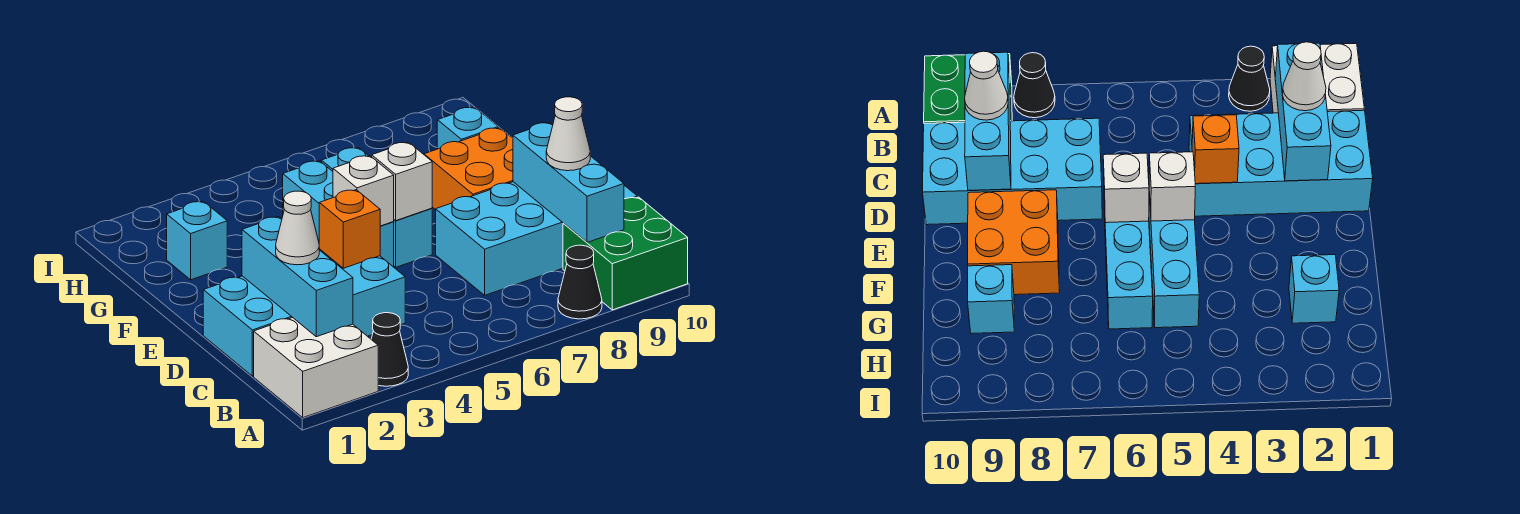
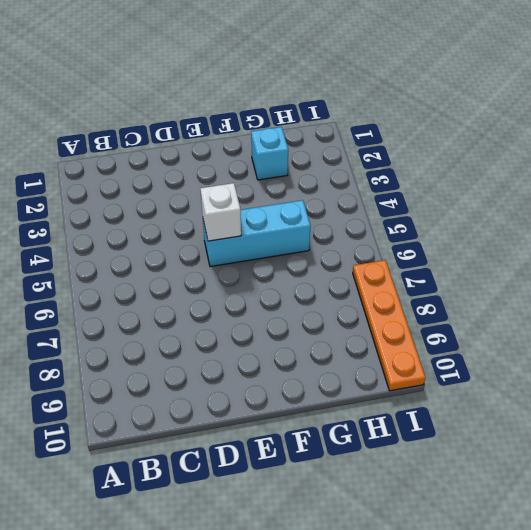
orange plate I7:I10 level 1 -> none
none -> white brick A1:B2 level 1
none -> black cone A3 level 1
none -> black cone A8 level 1

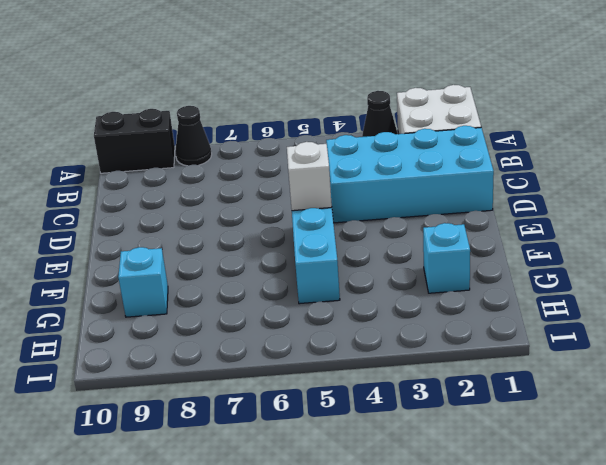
black brick A9:A10 level 1 -> green brick A9:B10 level 1
none -> cyan brick C7:D10 level 1
none -> cyan brick E6:G6 level 1
none -> orange brick E8:F9 level 1

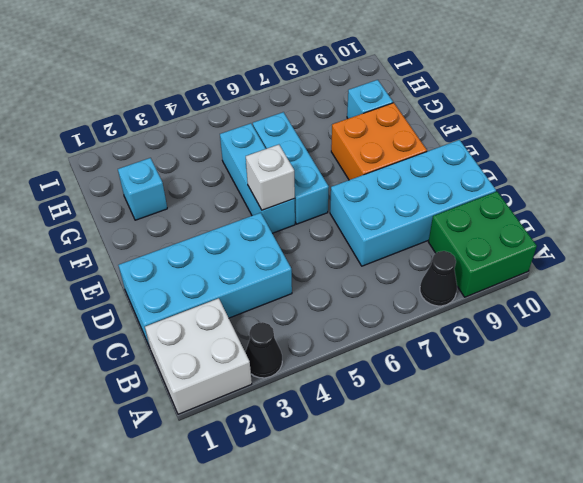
none -> cyan brick B2:D2 level 2
none -> cyan brick B9:D9 level 2
none -> orange brick D4 level 2

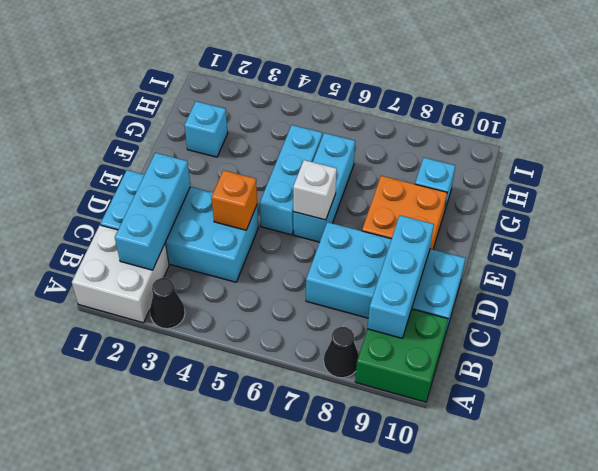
none -> white brick E5 level 2
none -> white cone C2 level 3
none -> white cone C9 level 3

